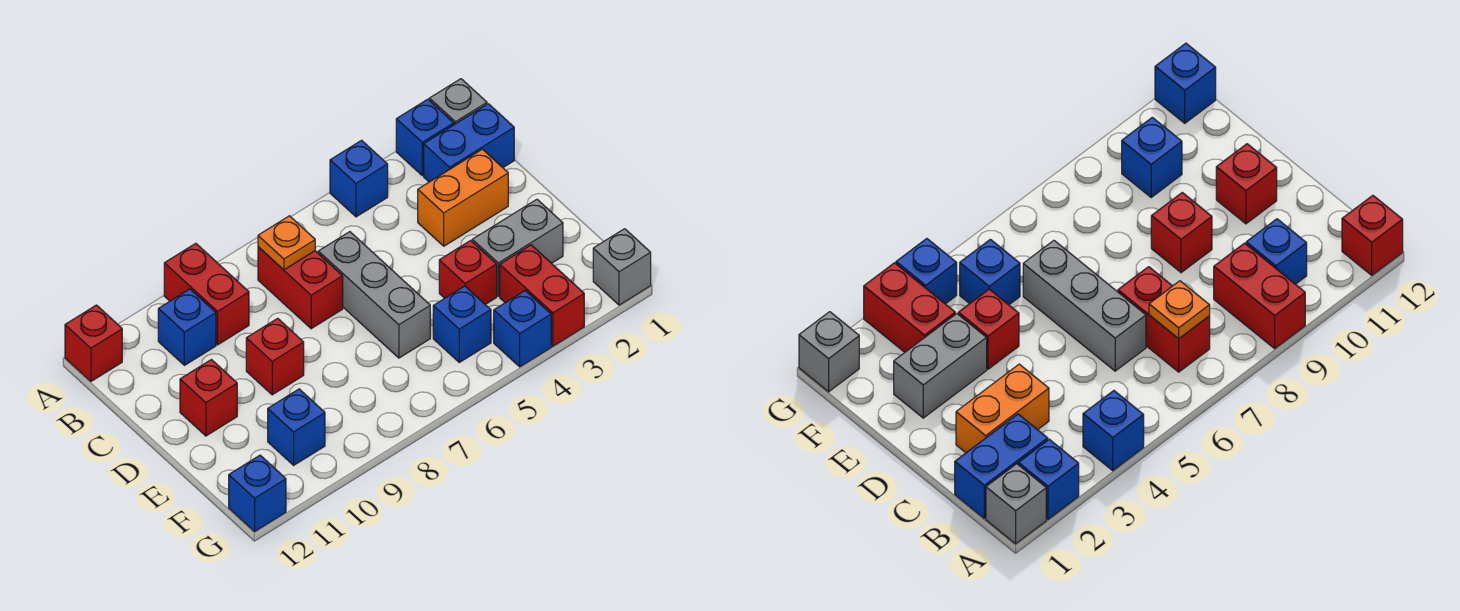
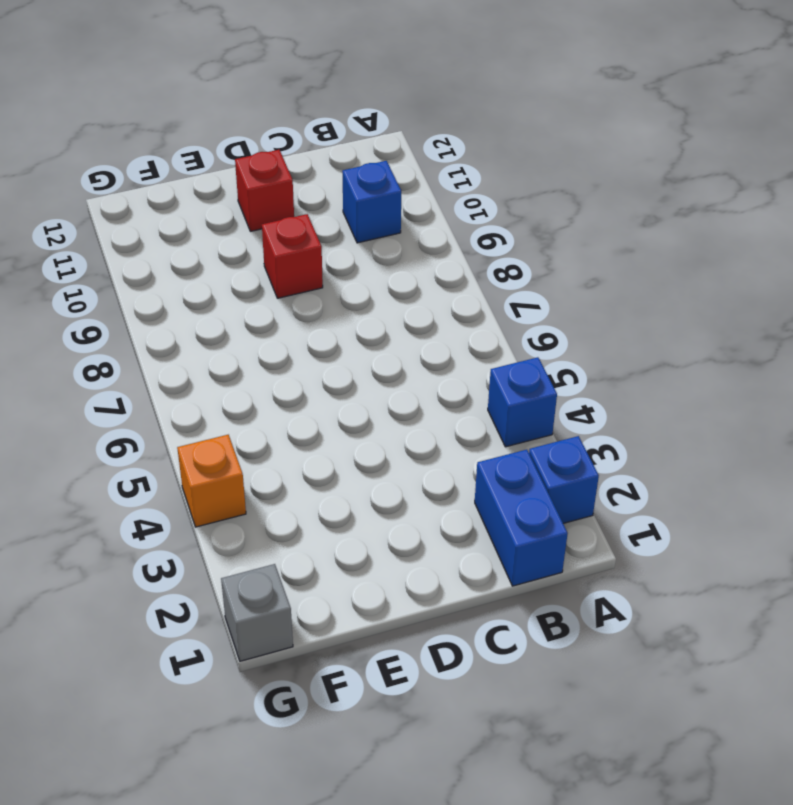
orange brick G4 level 1 -> blue brick G4 level 1
none -> grey brick A1 level 1
none -> red brick A9:B9 level 1
none -> red brick A12 level 1

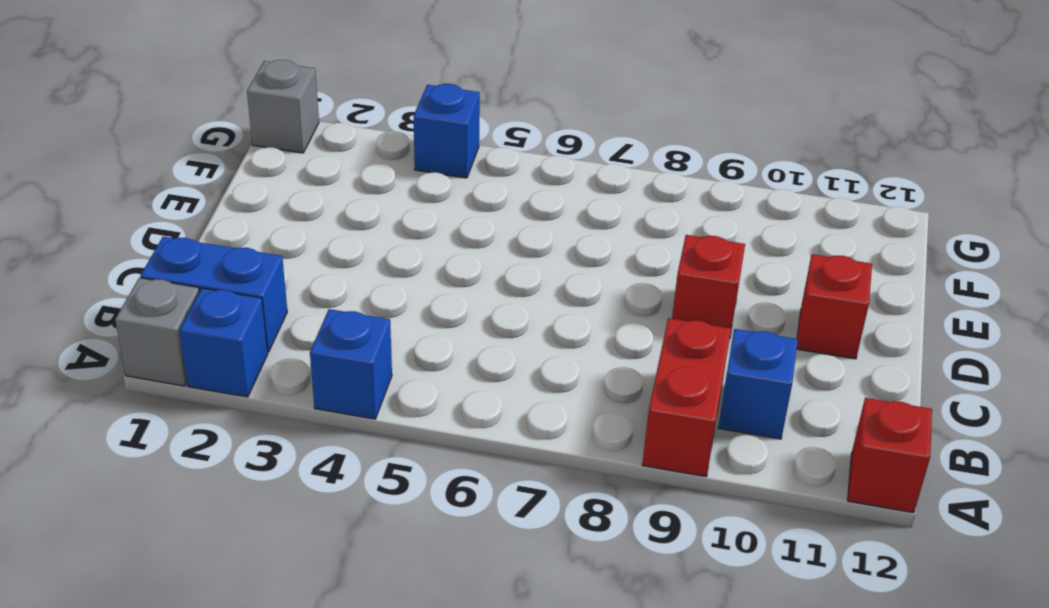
none -> red brick B7:C7 level 1
none -> orange brick C2:C3 level 1
none -> grey brick C6:E6 level 1

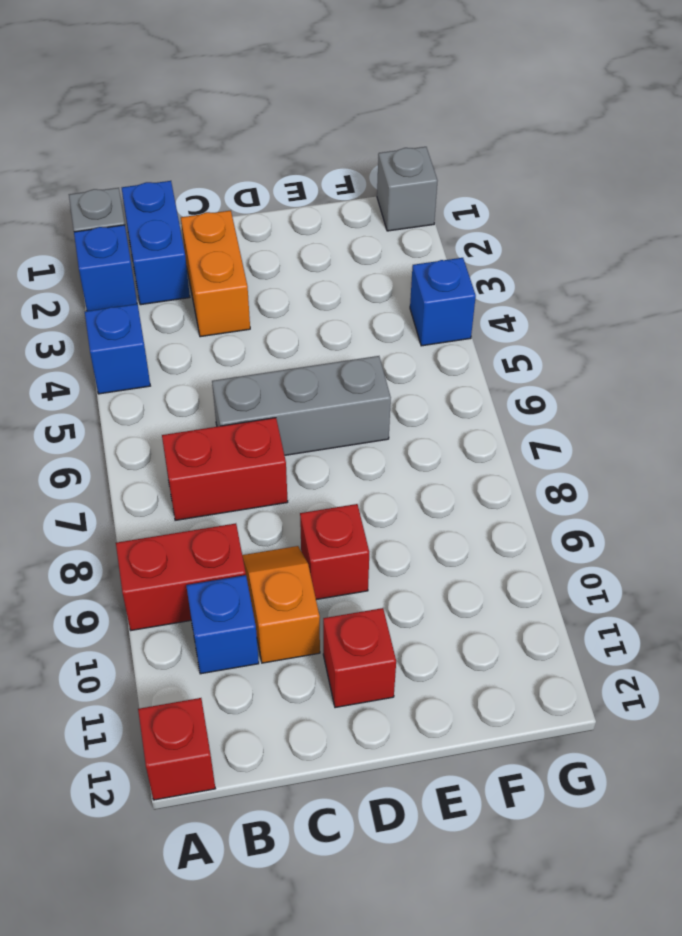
orange slope C9:C10 level 1 top 10 -> none
none -> grey brick E2:E3 level 1
none -> red brick E4 level 1
none -> red brick F3:G3 level 1

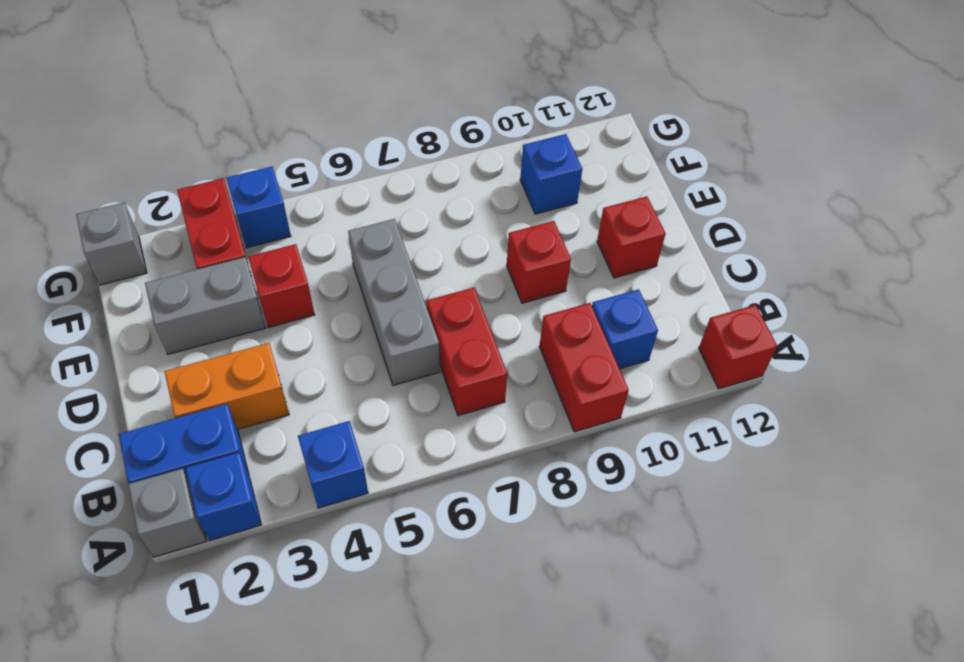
none -> blue brick F5 level 1
none -> blue brick G12 level 1
none -> orange plate B7 level 2

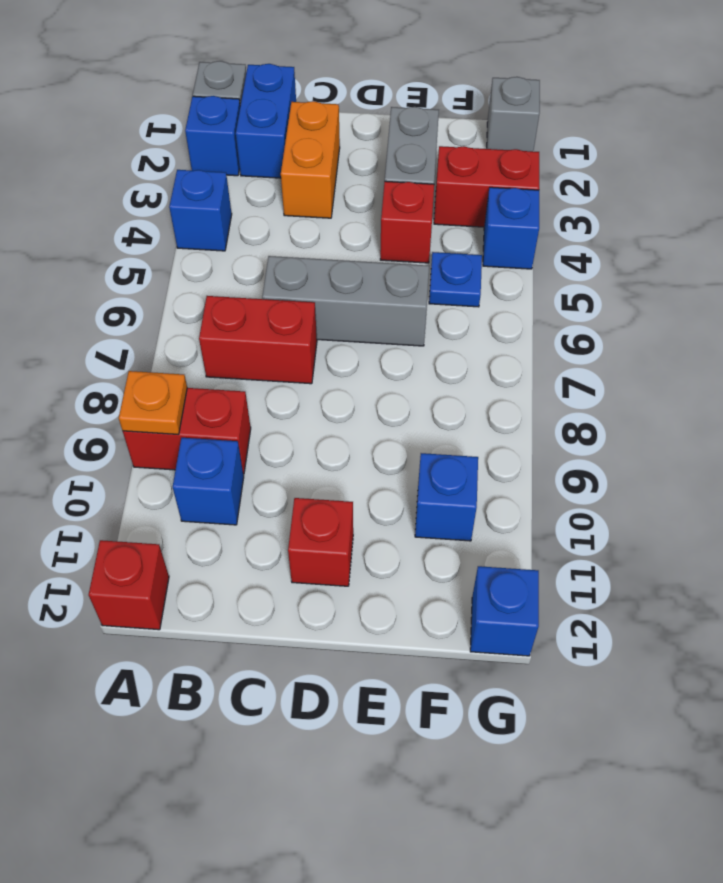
orange plate A9 level 2 -> orange plate B7 level 2
blue plate F5 level 1 -> blue brick F5 level 1
none -> red brick D9 level 1

